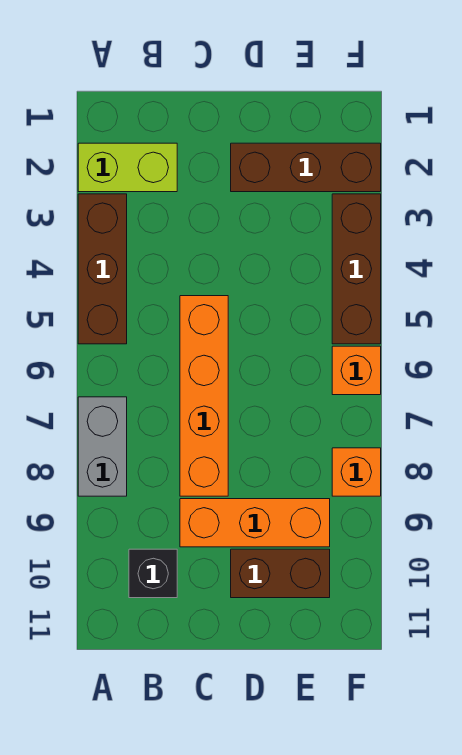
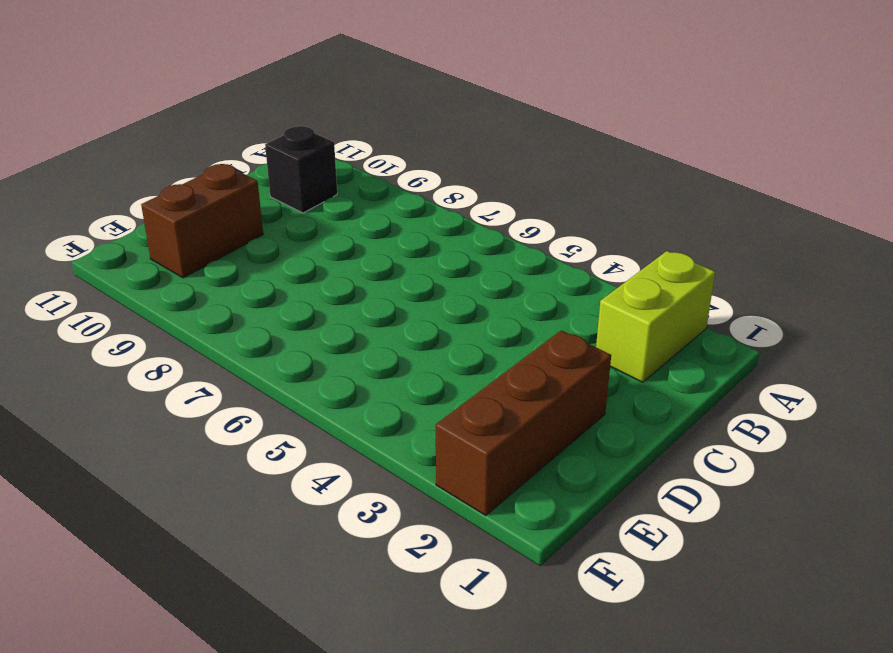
none -> brown brick A3:A5 level 1
none -> grey brick A7:A8 level 1

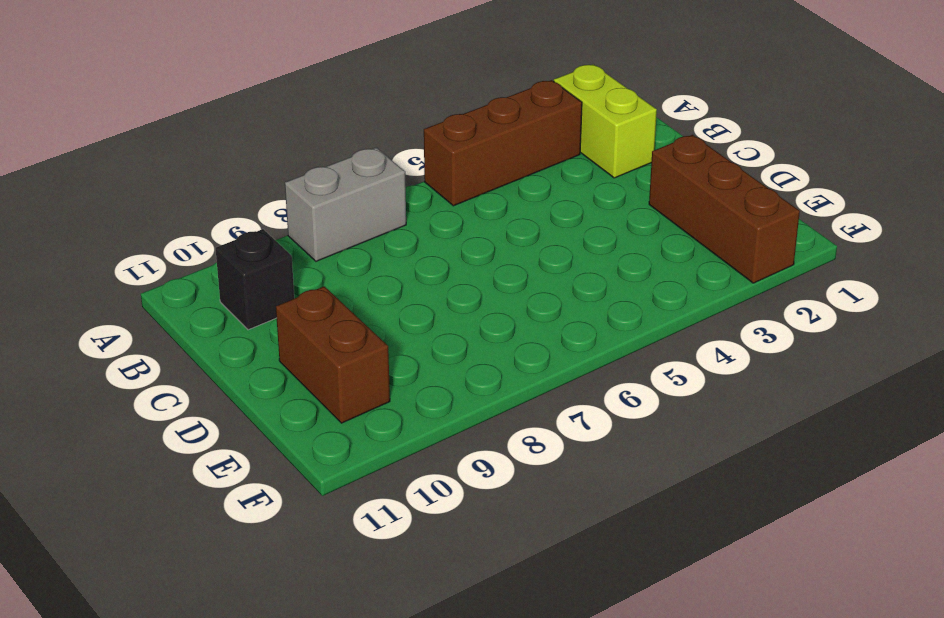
none -> orange brick C5:C8 level 1
none -> orange brick C9:E9 level 1

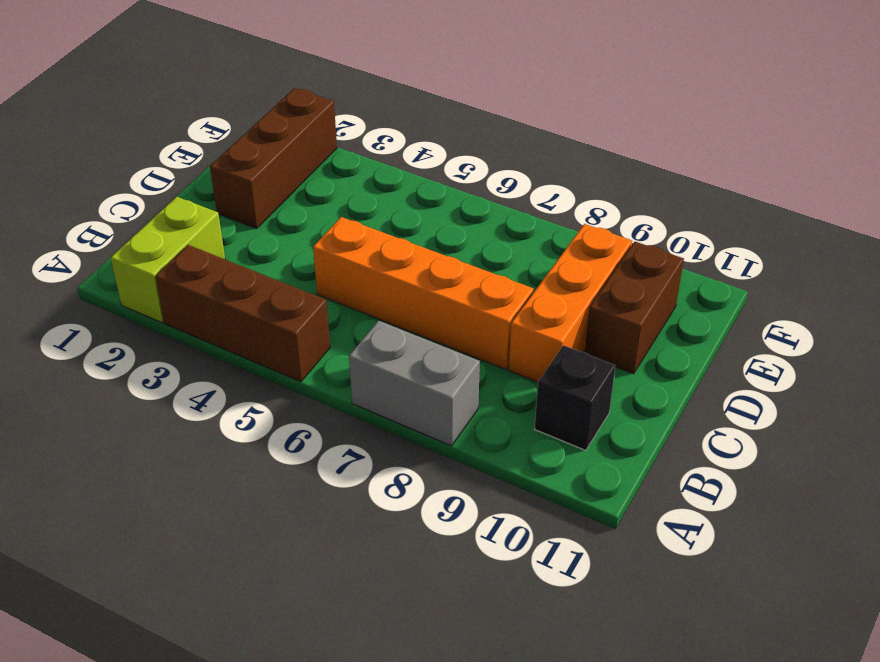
none -> brown brick F3:F5 level 1
none -> orange brick F6 level 1

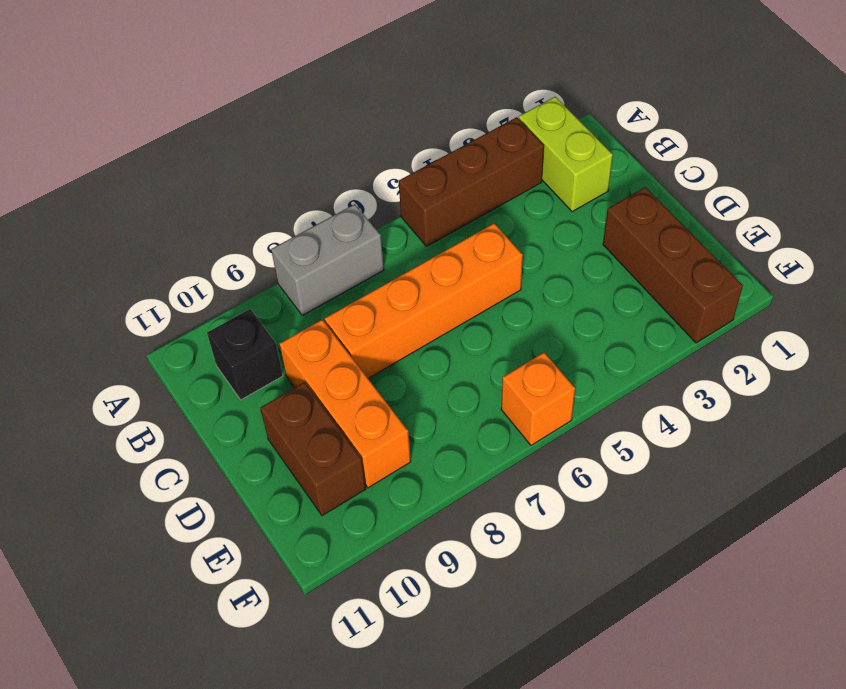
none -> brown brick F3:F5 level 1
none -> orange brick F8 level 1

